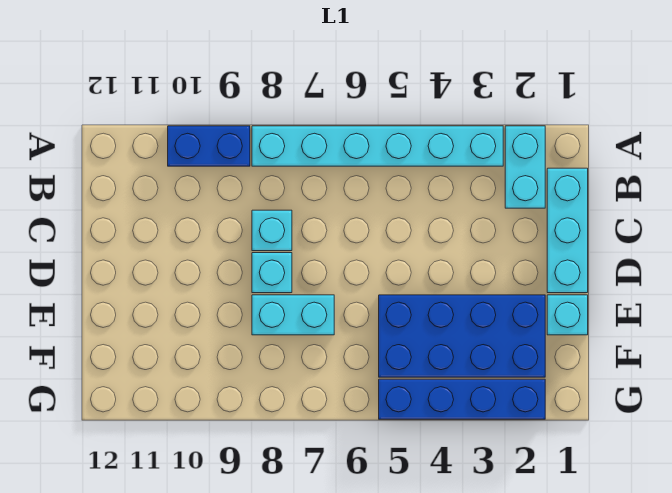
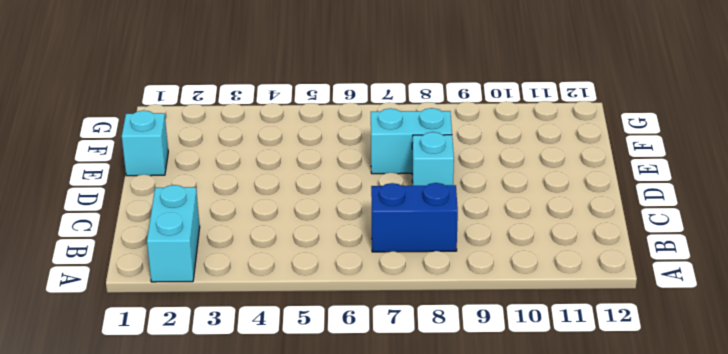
blue brick B7:B8 level 1 -> blue brick A9:A10 level 1
none -> cyan brick A3:A8 level 1
none -> cyan brick B1:D1 level 1

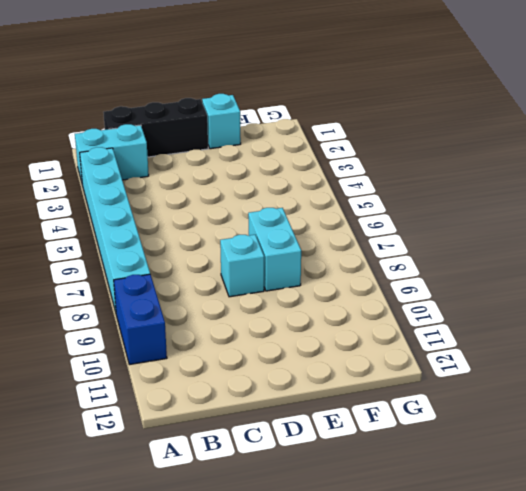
black brick B1:D1 level 1 -> cyan brick B1:D1 level 1
none -> cyan brick C8 level 1
none -> blue brick E2:F5 level 1

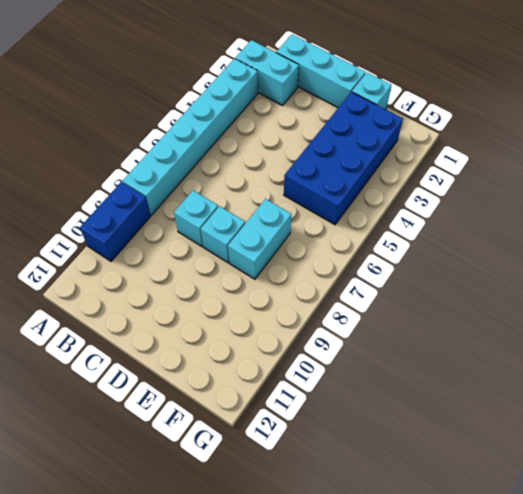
none -> blue brick G2:G5 level 1

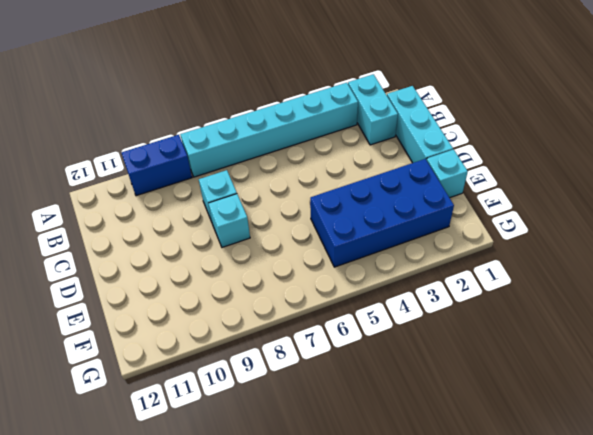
none -> cyan brick E7:E8 level 1
none -> blue brick G2:G5 level 1

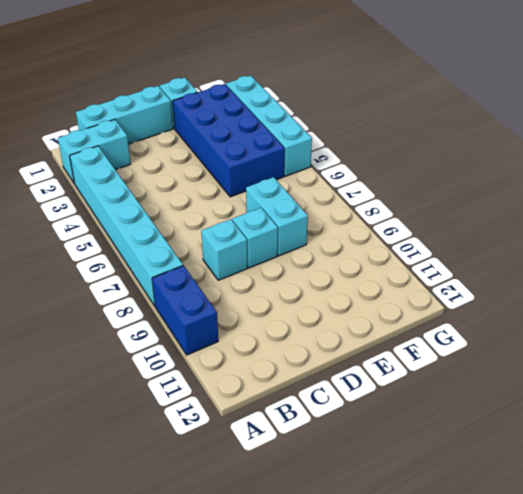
cyan brick G2:G5 level 1 -> blue brick G2:G5 level 1

